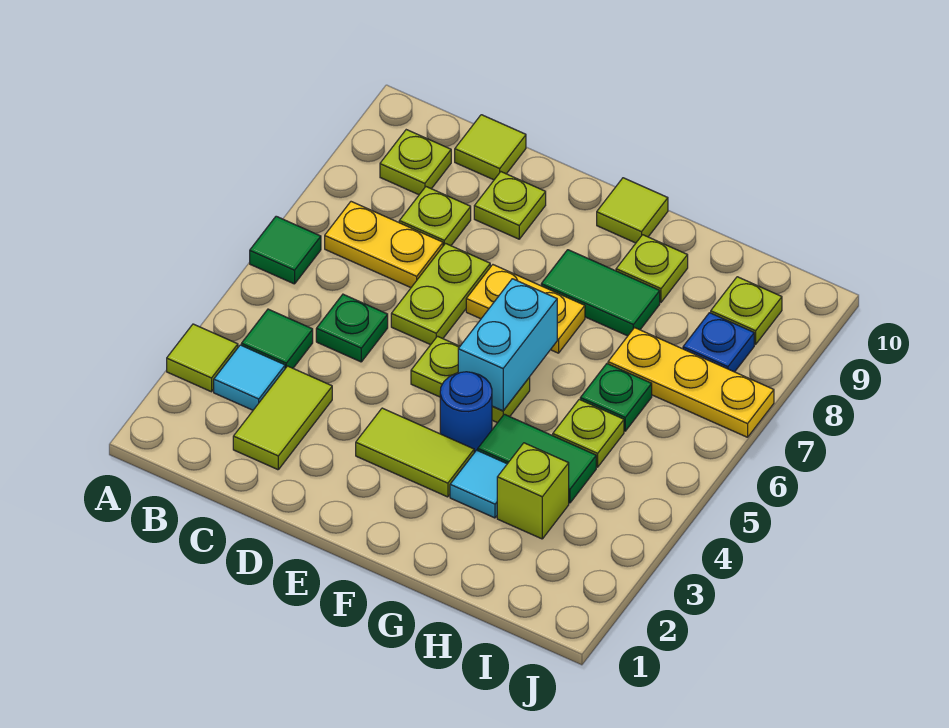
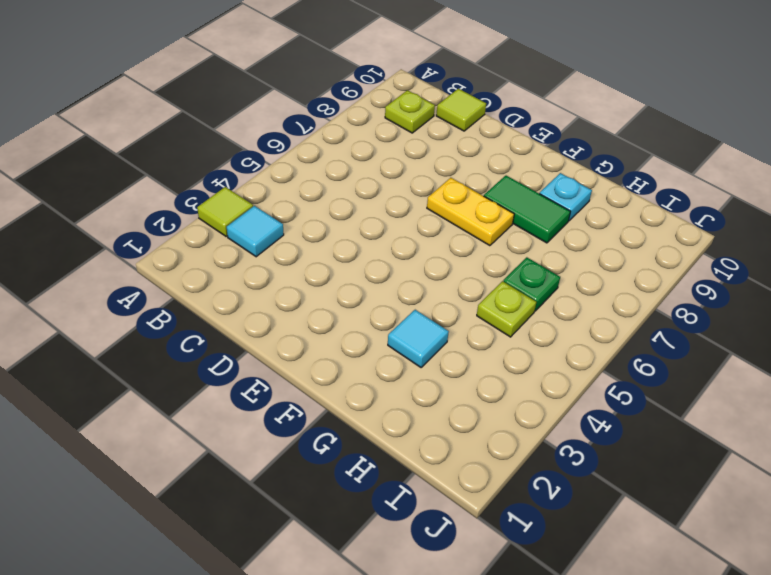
cyan plate G9 level 1 -> lime plate G9 level 1
none -> green tile A6 level 1
none -> green tile B4 level 1
none -> yellow plate B7:C7 level 1

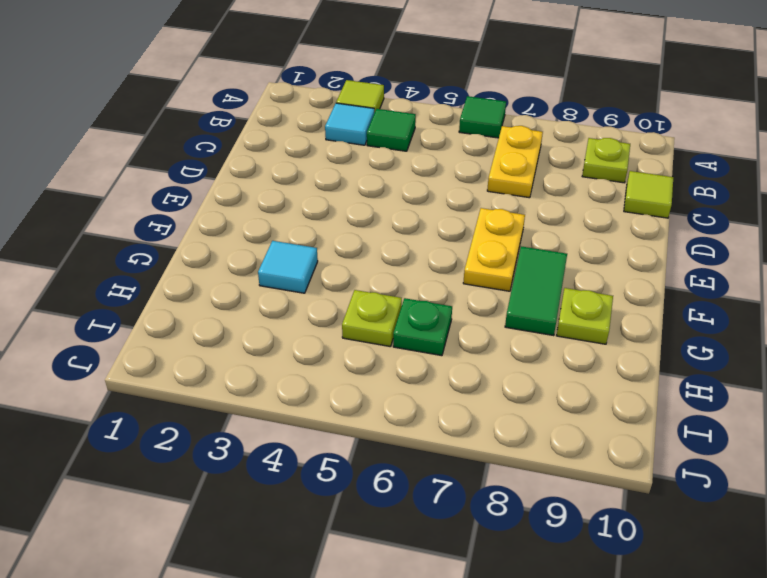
none -> lime tile C2:C3 level 1
none -> green plate C5 level 1
none -> lime plate C8 level 1

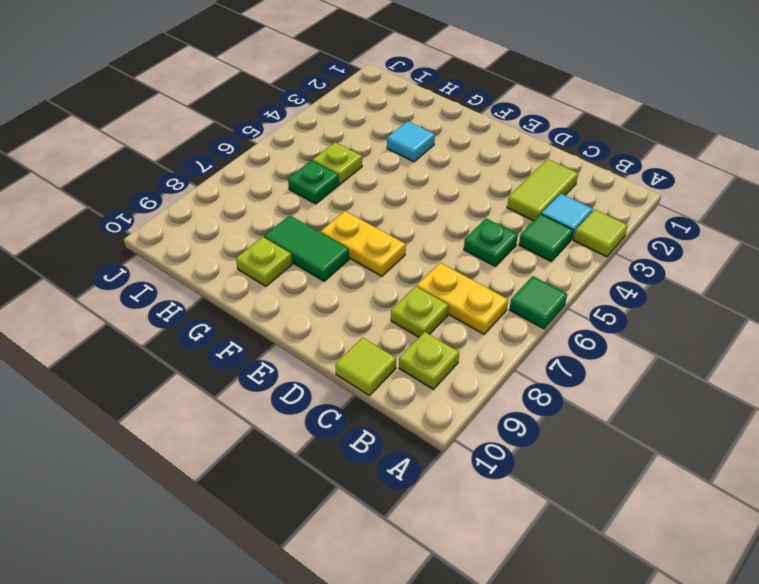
none -> lime plate D6:D7 level 1
none -> lime plate D9 level 1
none -> lime tile E3:F3 level 1

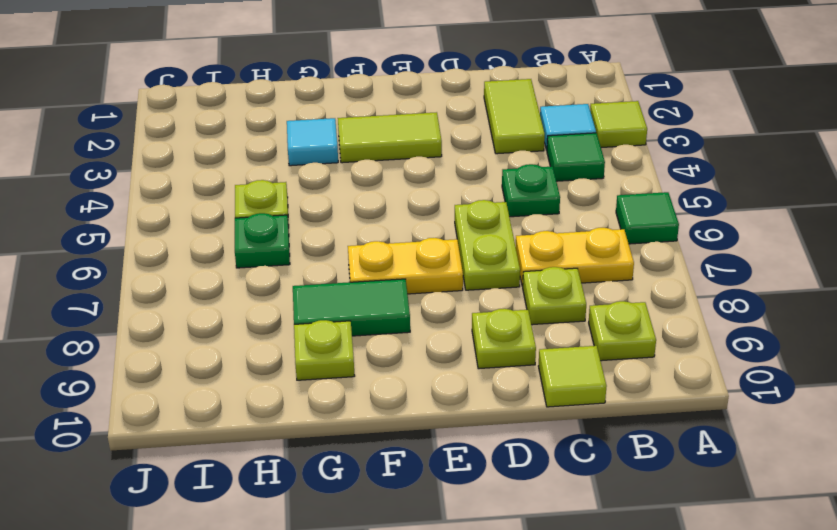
none -> lime plate E5:F5 level 1
none -> blue round brick F4 level 1
none -> lime tile F10 level 1

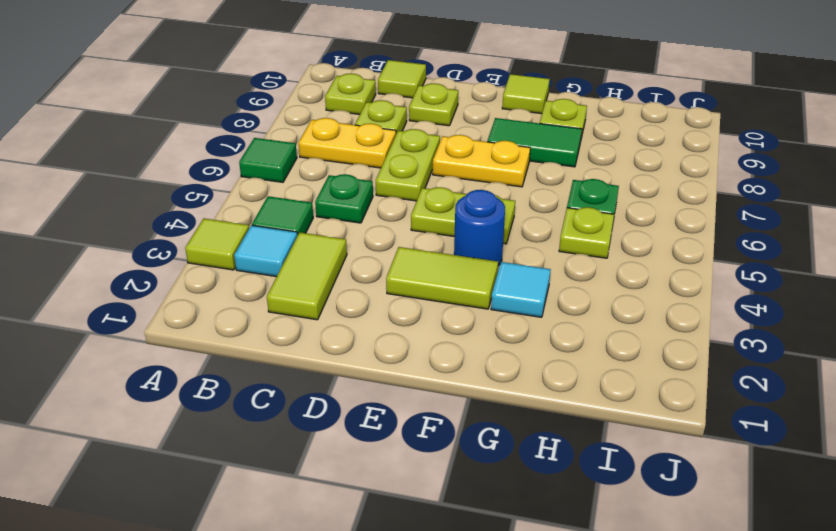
none -> green tile G4:H4 level 1
none -> lime brick H3 level 1
none -> yellow plate H7:J7 level 1

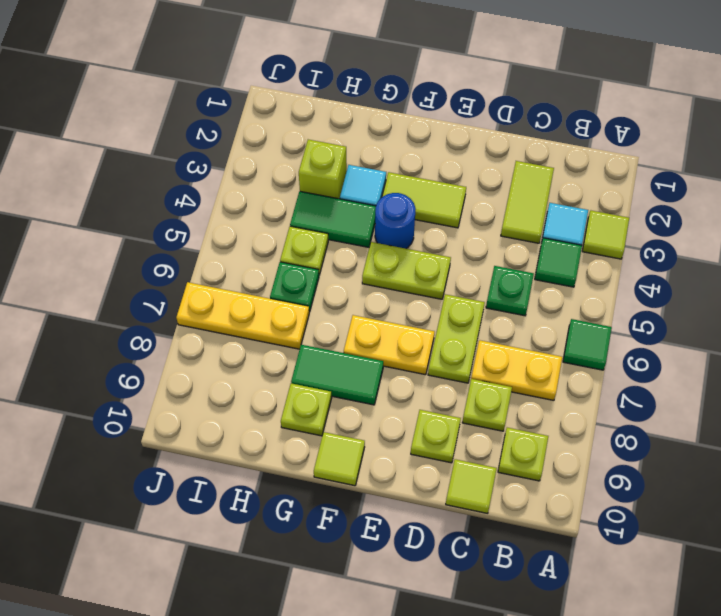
none -> blue plate I8 level 1
none -> lime plate I9 level 1
none -> cyan brick F5:F6 level 2

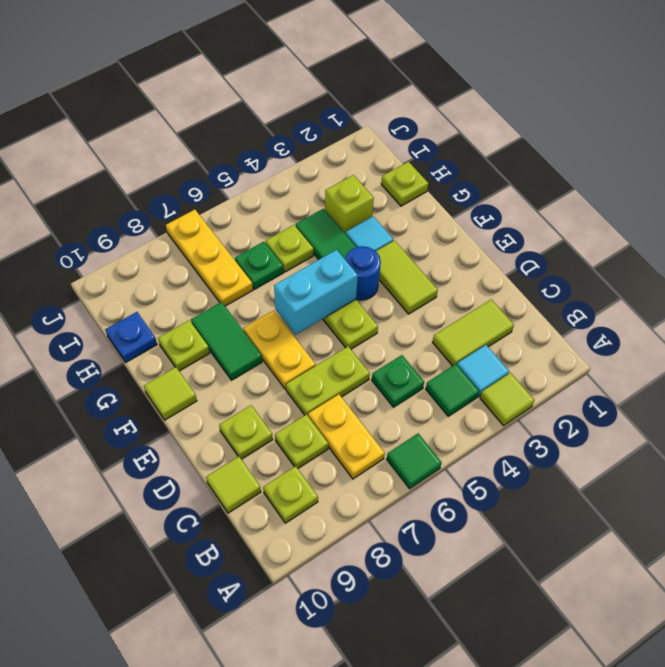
lime plate H1 level 1 -> lime plate I9 level 1
blue plate H10 level 1 -> blue plate I8 level 1

